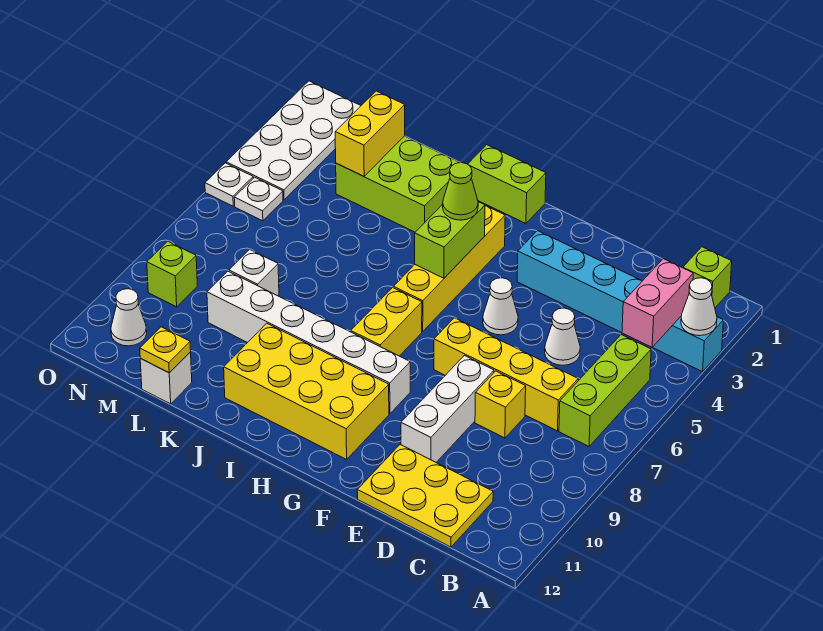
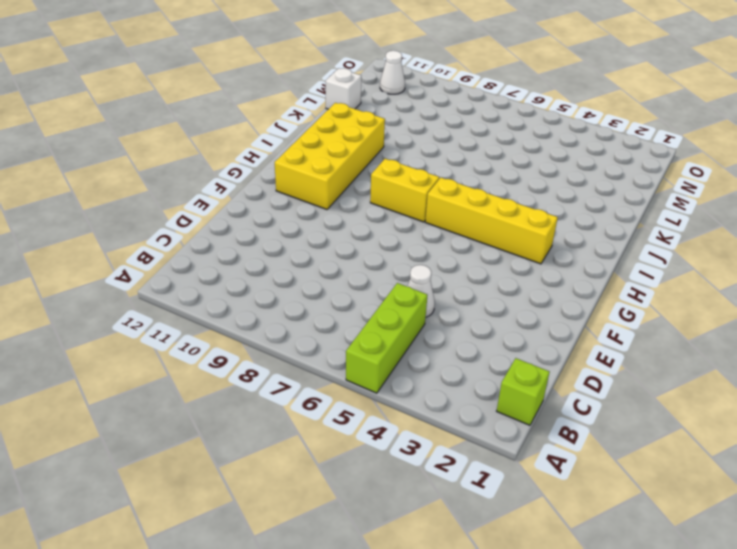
lime brick A5:C5 level 1 -> lime brick B5:B7 level 1
none -> cyan brick A3:F3 level 1
none -> yellow brick C7:F7 level 1
none -> yellow plate C11:E12 level 1

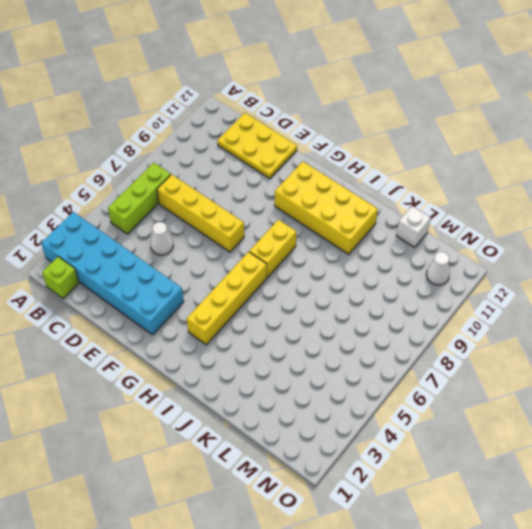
cyan brick A2:F3 level 1 -> cyan brick A3:F3 level 1
none -> yellow brick D8 level 1
none -> white brick E8:E10 level 1
none -> white cone F5 level 1

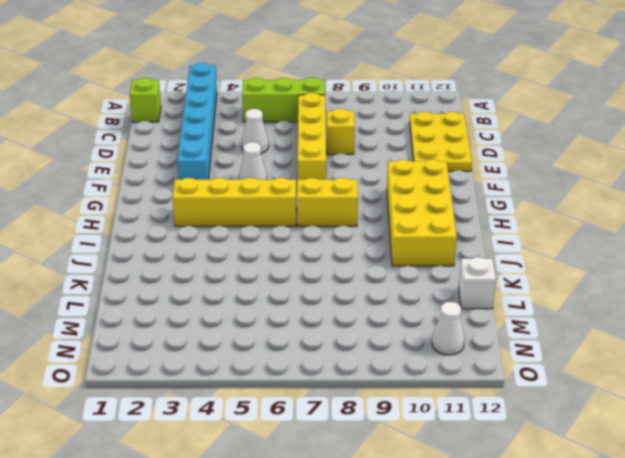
none -> white brick E8:E10 level 1
none -> white brick G9:L9 level 1
none -> lime brick H1:I1 level 1

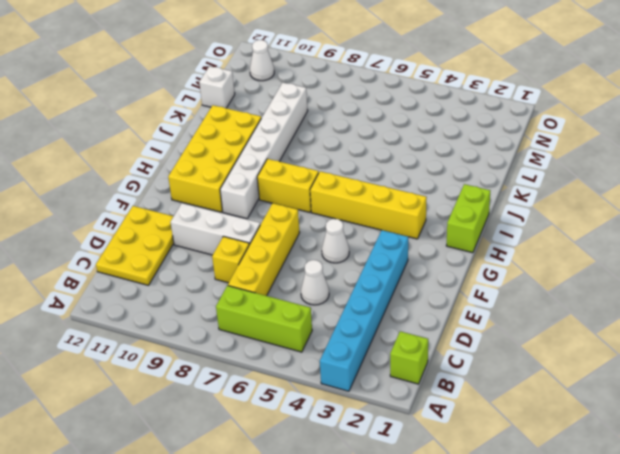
none -> lime brick J2:L3 level 1
none -> white brick L8 level 1
none -> white plate N1:O4 level 1

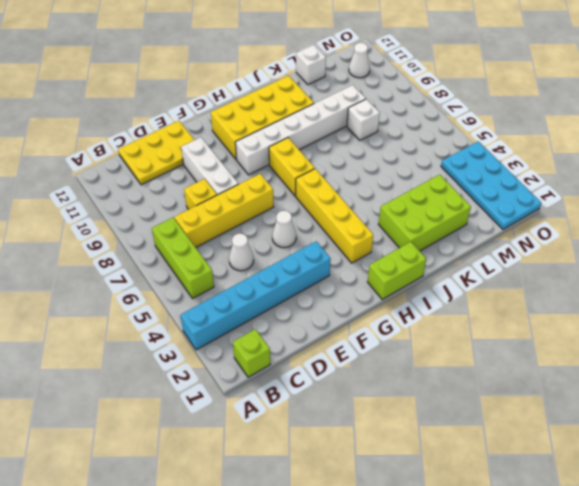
cyan plate N1:O4 level 1 -> white plate N1:O4 level 1
none -> white plate N5 level 1
none -> lime brick N9 level 1
none -> white plate O5 level 1

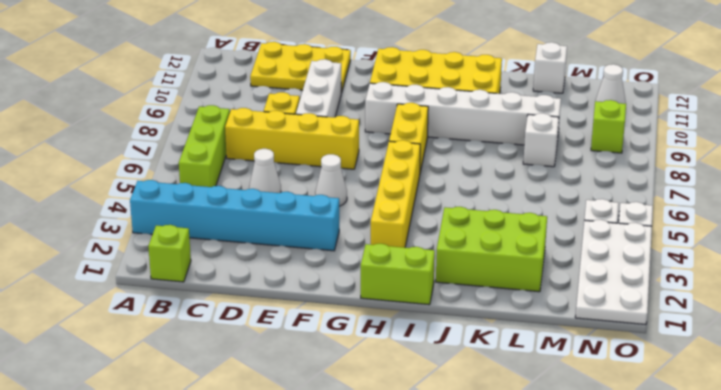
none -> white cone A3 level 2
none -> pink brick B3:B4 level 2
none -> lime brick H4:H5 level 2

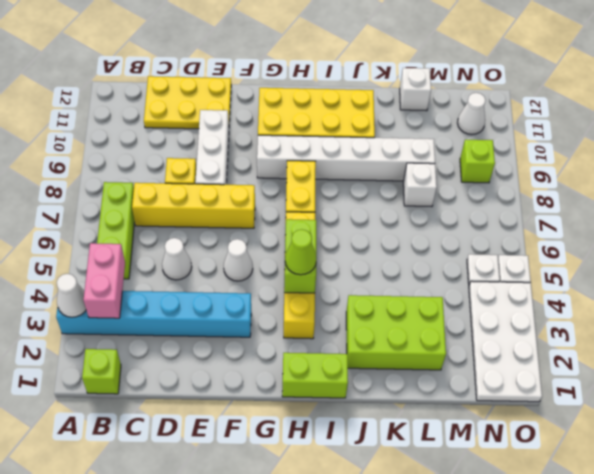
none -> yellow brick L2:L3 level 2
none -> yellow plate L12 level 2

